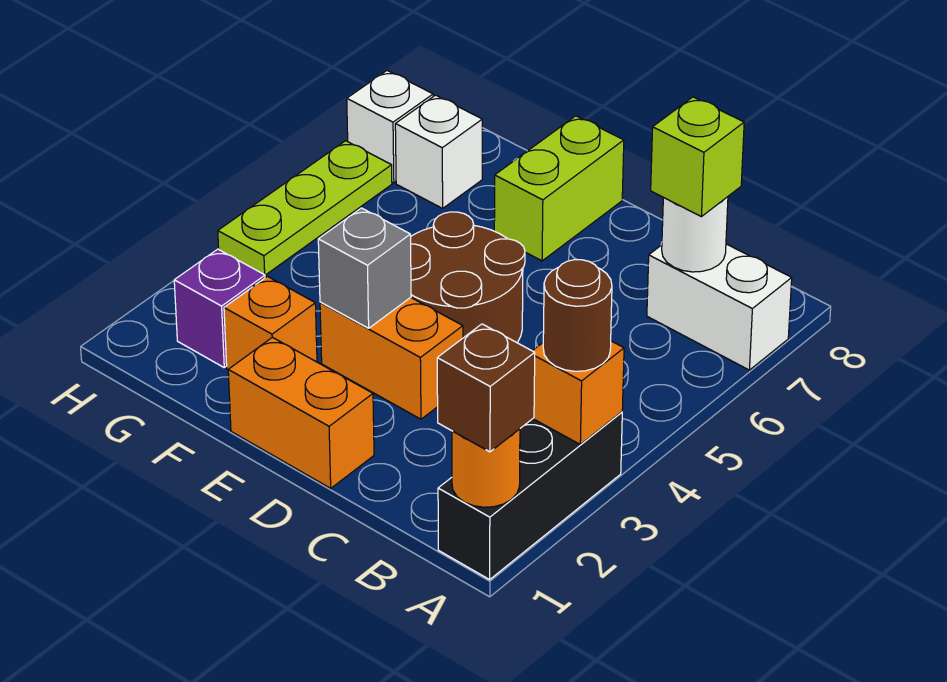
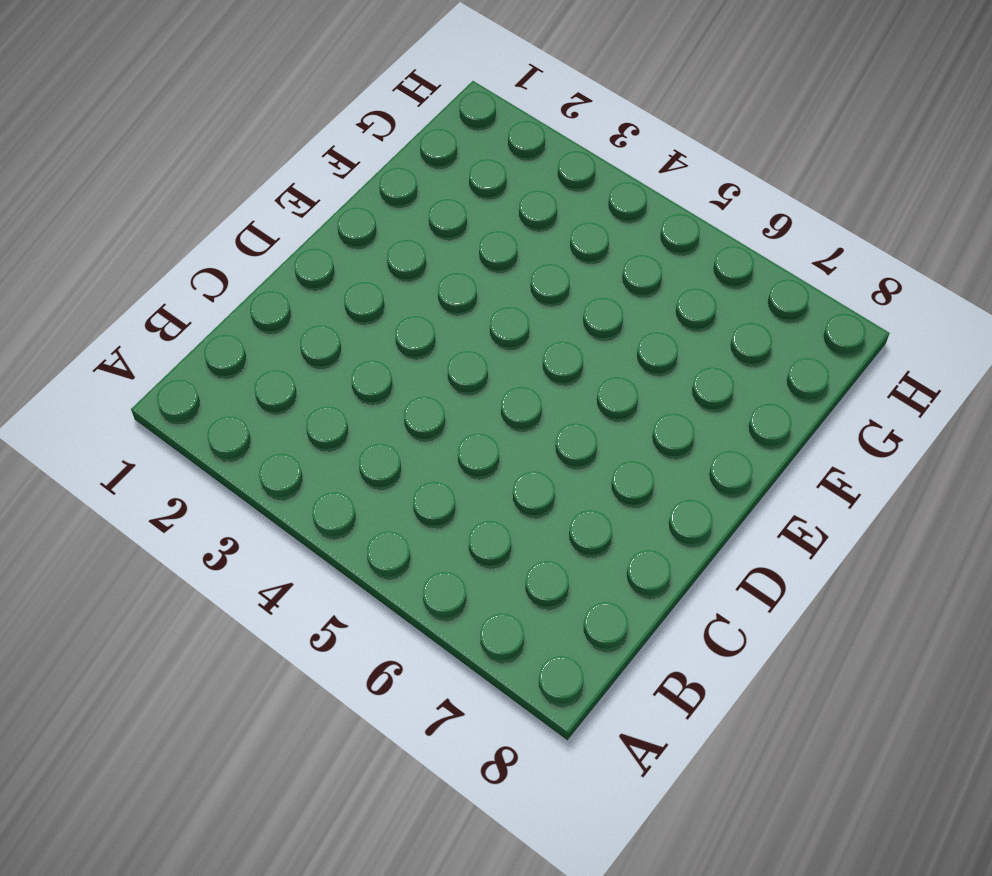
none -> black brick A1:A3 level 1
none -> white brick A7:B7 level 1
none -> orange brick D1:E1 level 1

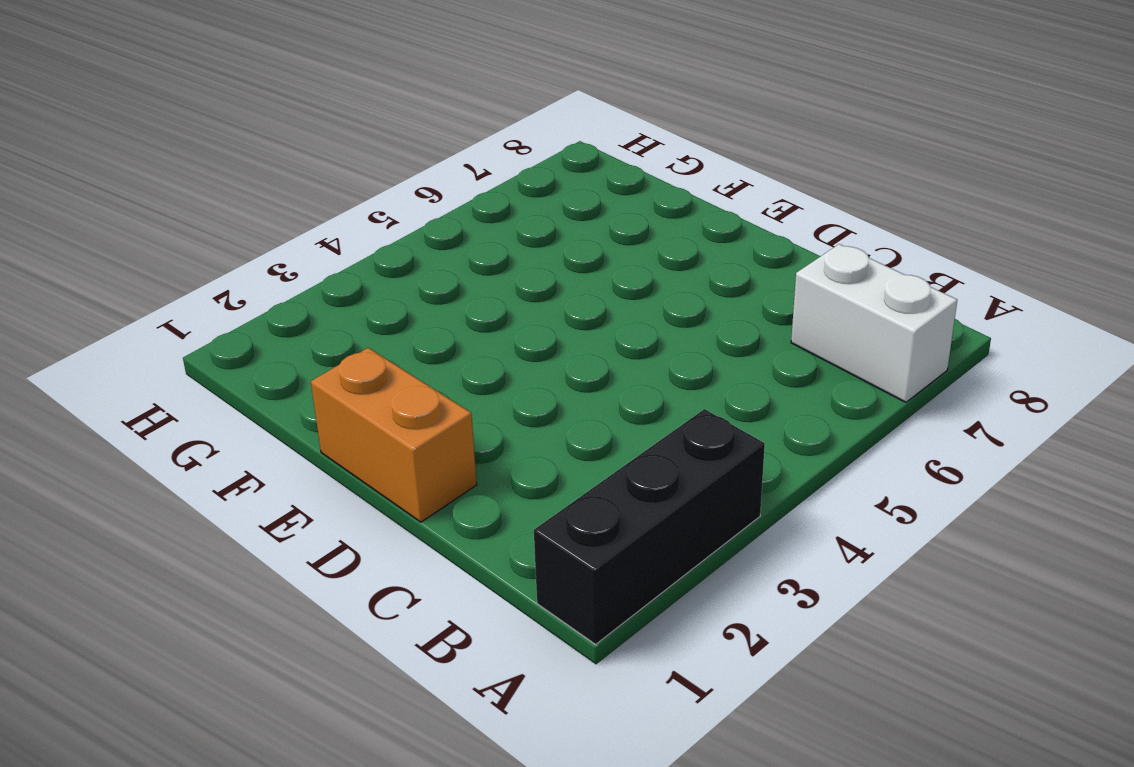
none -> orange brick D3:E3 level 1
none -> brown round brick D4:E5 level 1
none -> lime brick E7:E8 level 1

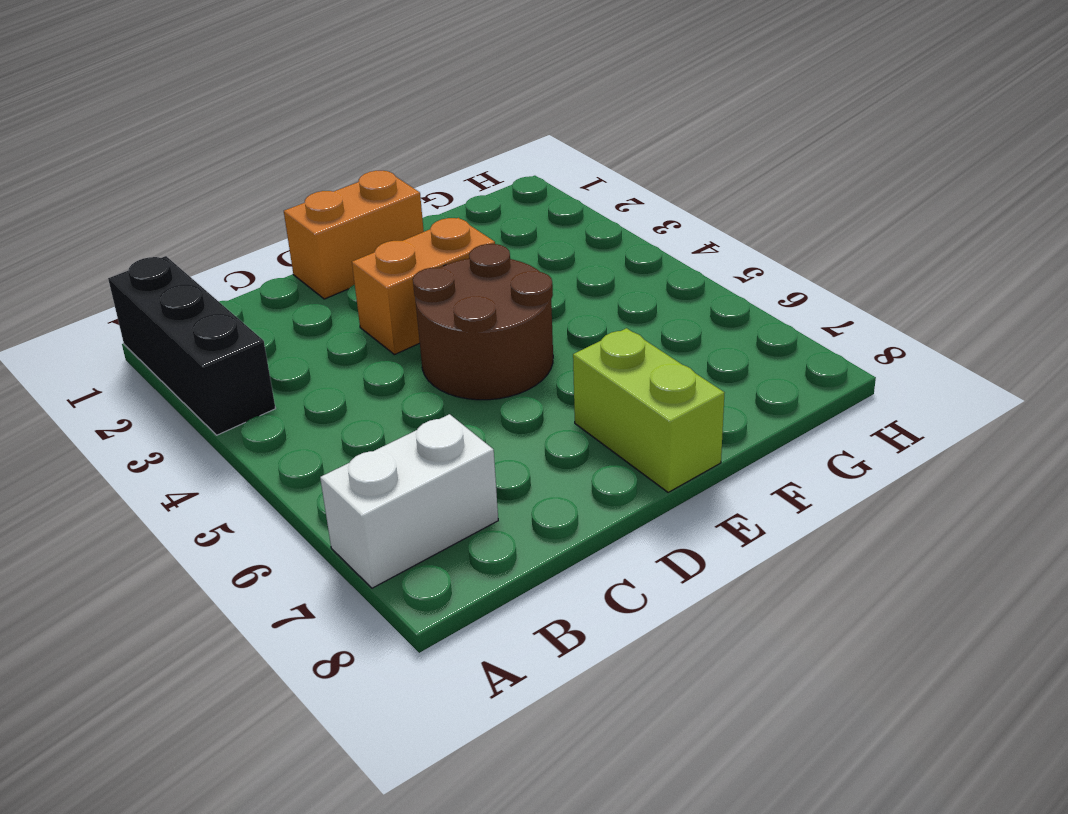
none -> orange brick F2 level 1
none -> purple brick G2 level 1
none -> white brick G7 level 1

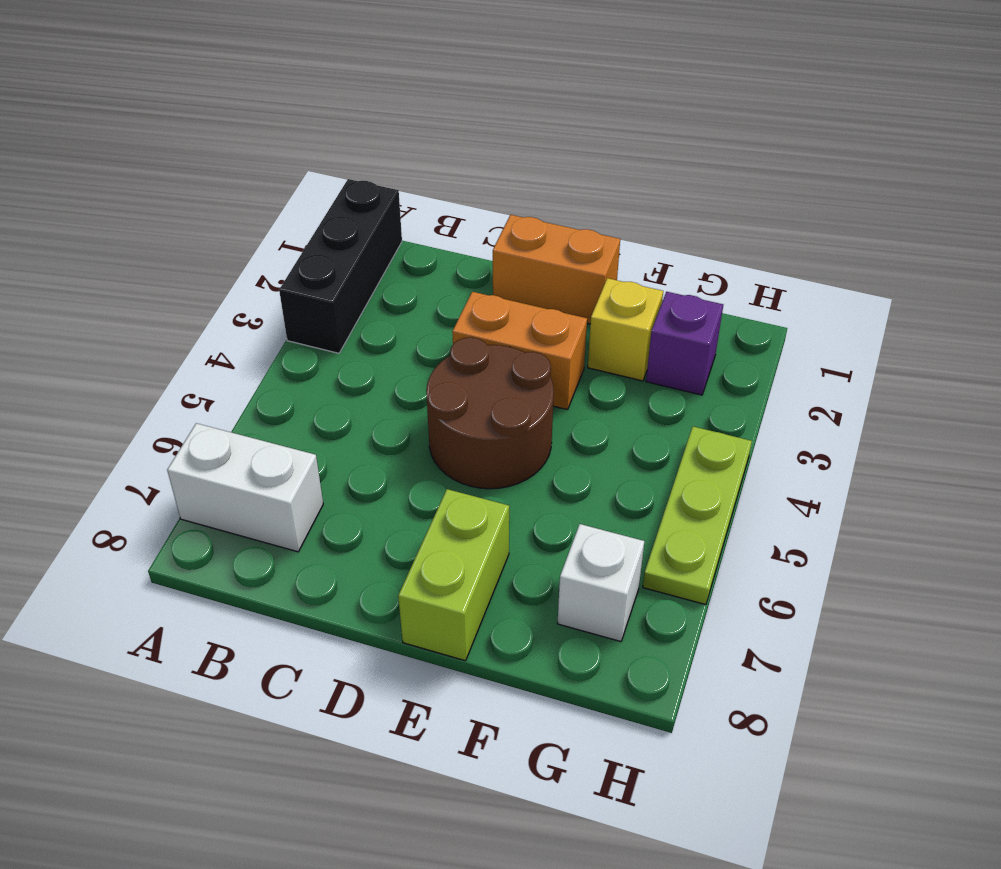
yellow brick F2 level 1 -> orange brick F2 level 1
none -> white brick H7 level 1
none -> orange round brick A1 level 2
none -> orange brick A3 level 2

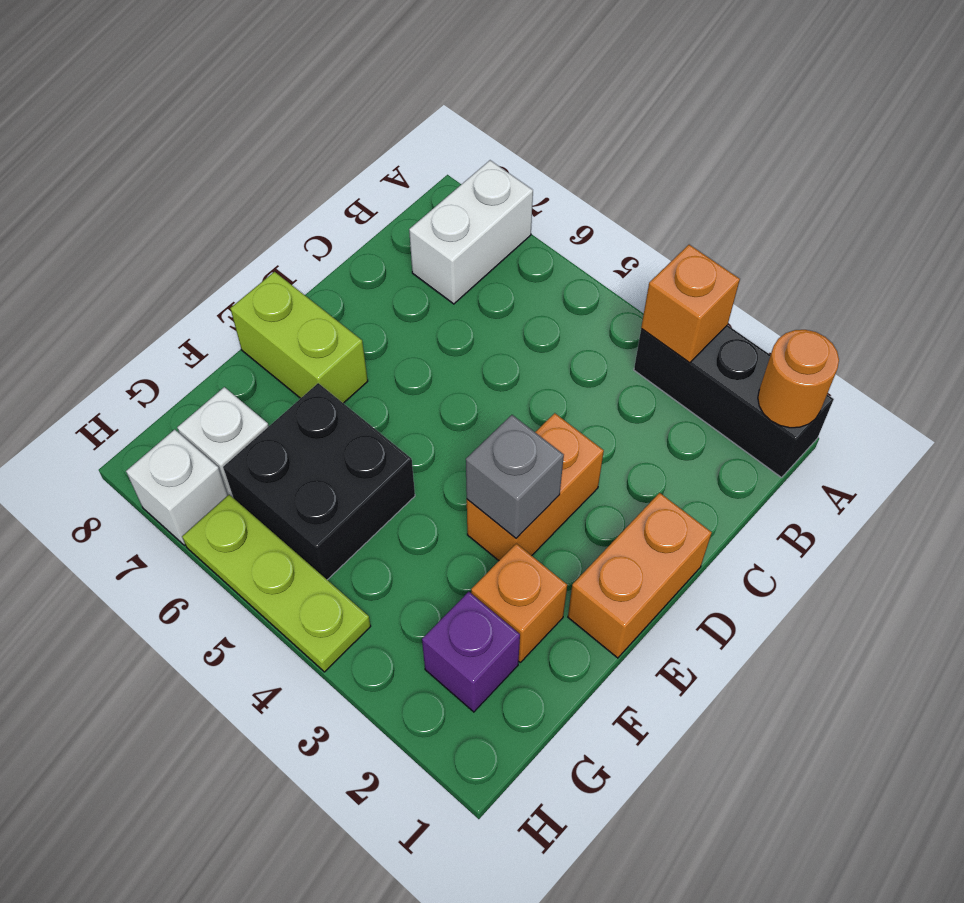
black brick F5:G6 level 1 -> none
none -> brown round brick D4:E5 level 1
none -> white round brick B7 level 2
none -> brown brick A1 level 3

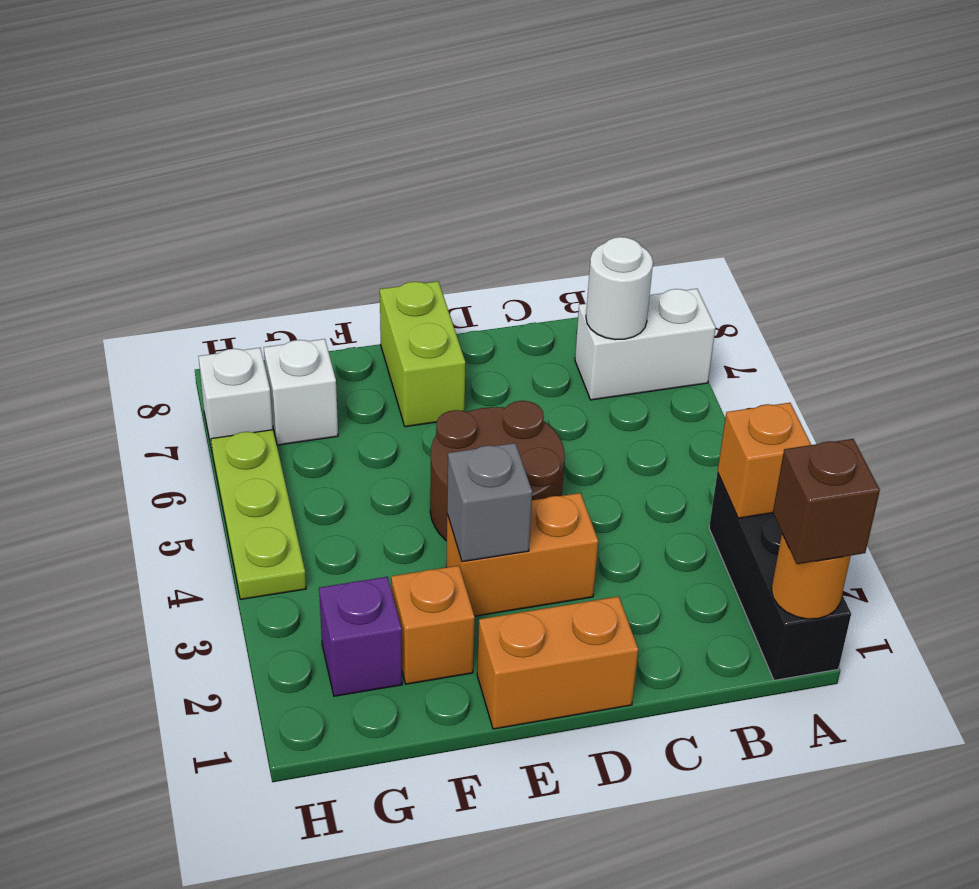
none -> brown round brick A3 level 3
none -> lime brick B7 level 3

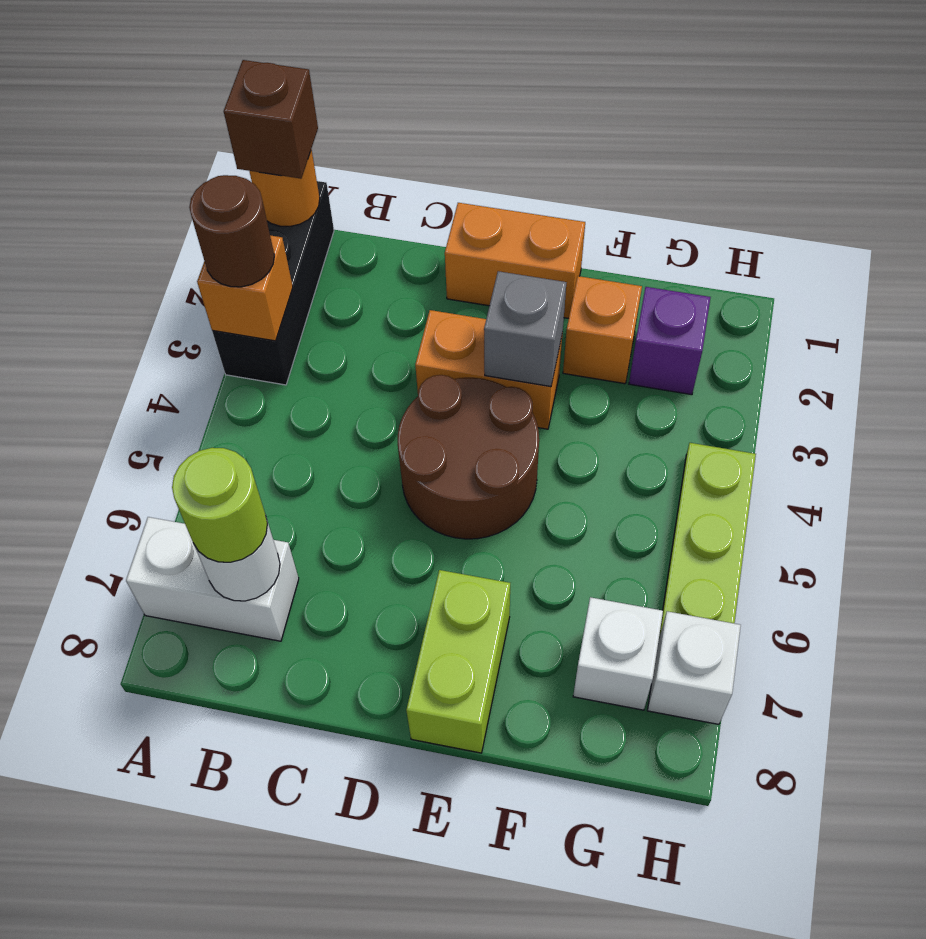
lime round brick B7 level 3 -> lime brick B7 level 3

